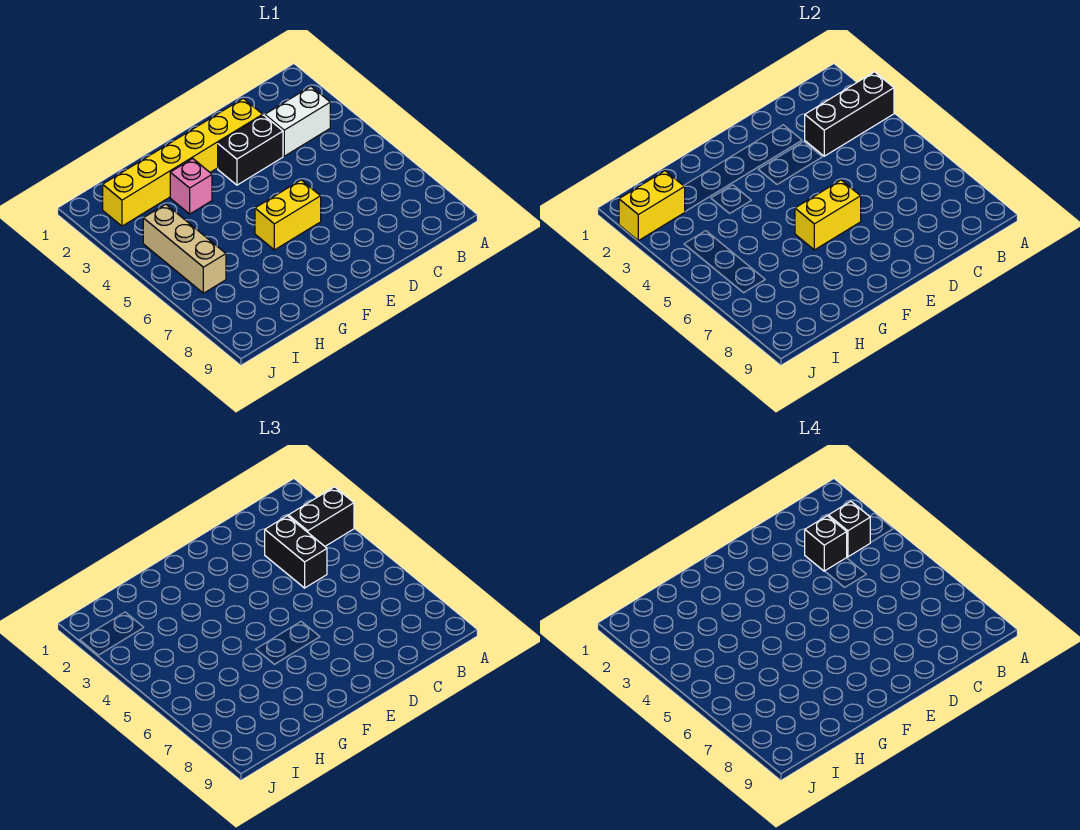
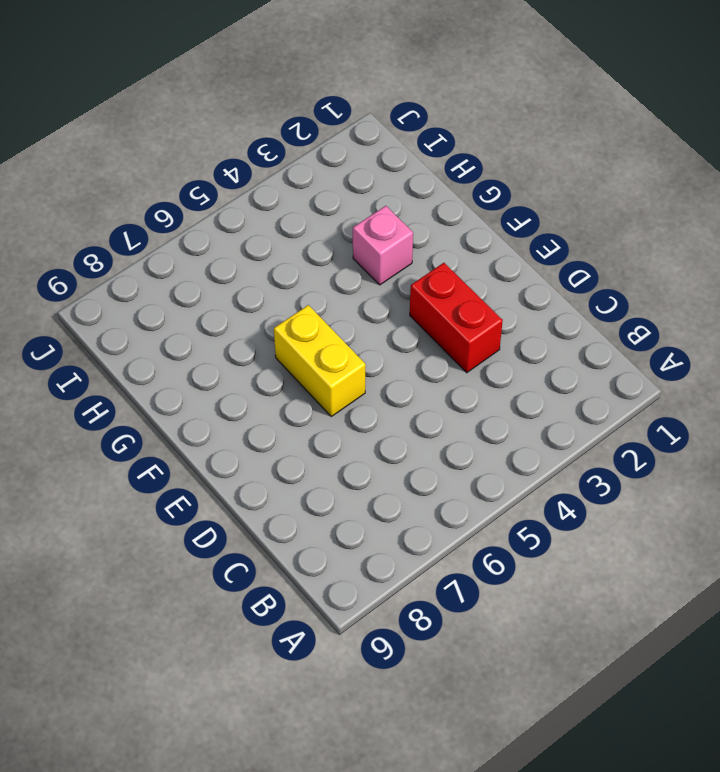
red brick D3:E3 level 1 -> black brick D3:E3 level 1
none -> white brick B3:C3 level 1
none -> yellow brick D2:I2 level 1
none -> tan brick I4:I6 level 1

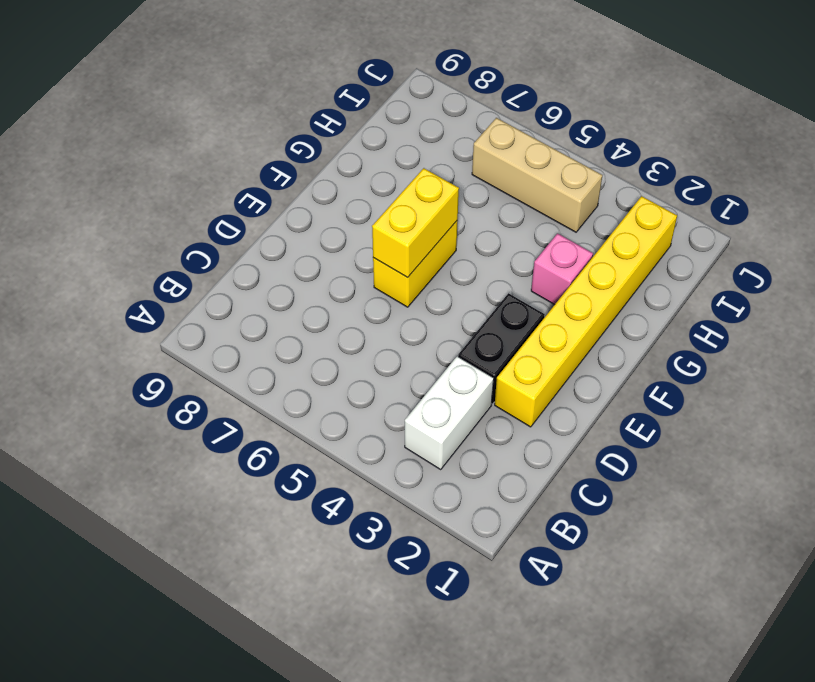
none -> black brick A3:C3 level 2
none -> yellow brick I2:J2 level 2
none -> black brick A3:B3 level 3

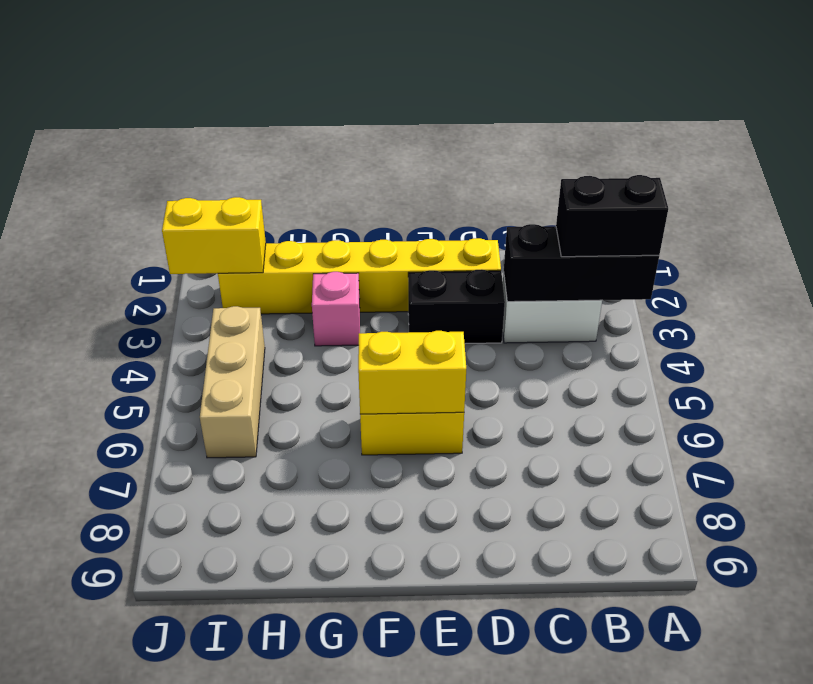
none -> black brick C3:C4 level 3
none -> black brick B3 level 4
none -> black brick C3 level 4

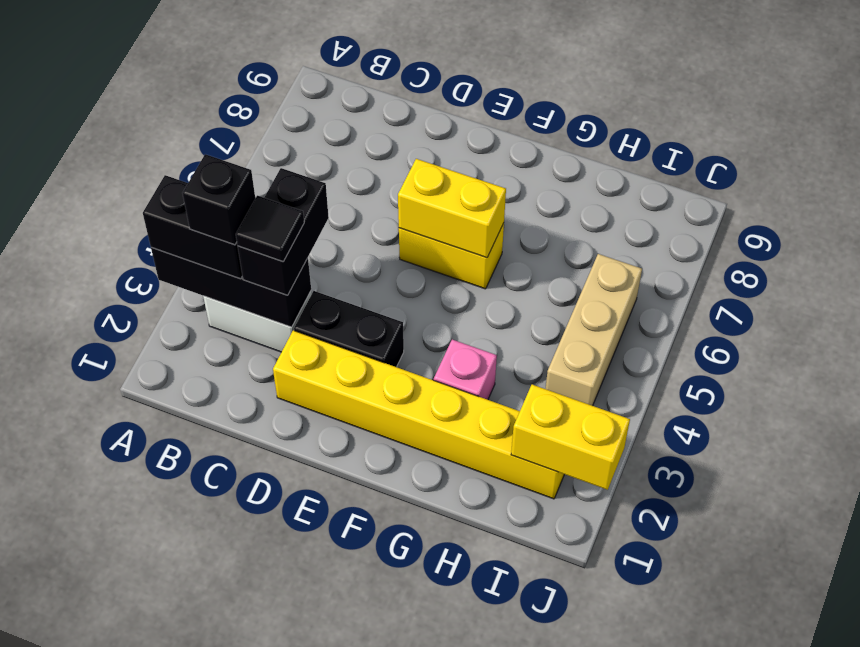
black tile C3 level 4 -> black brick C3 level 4

